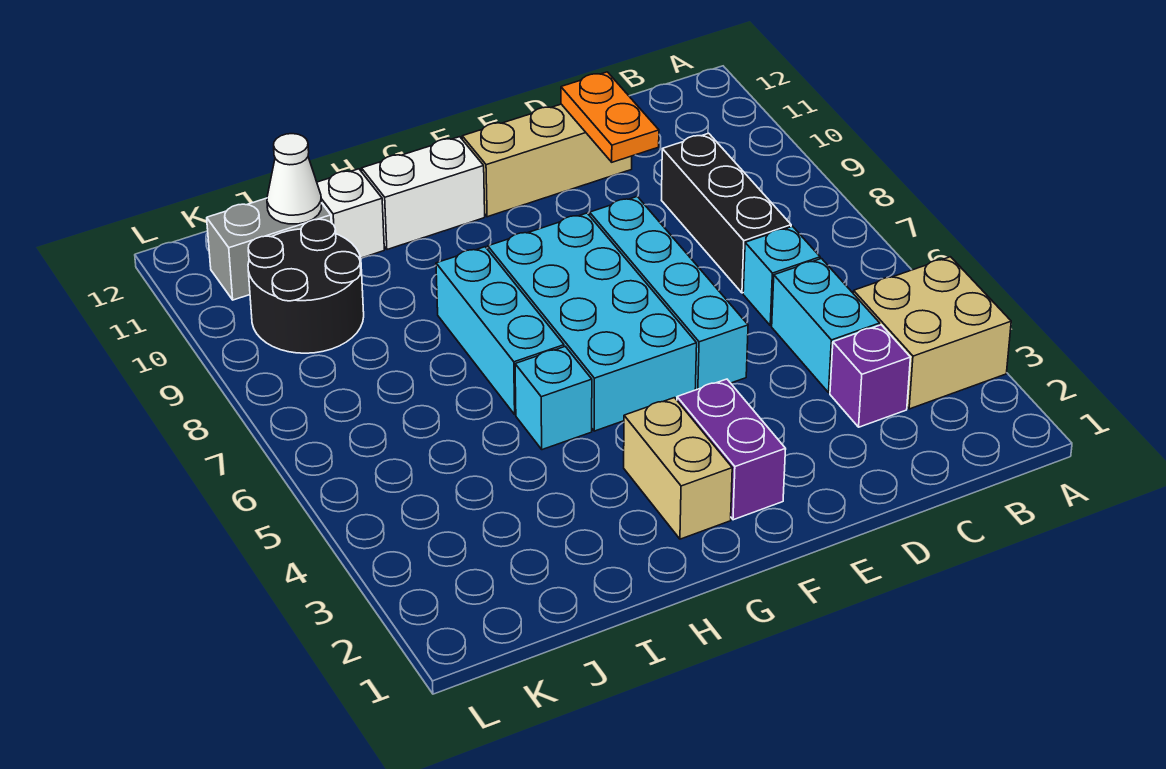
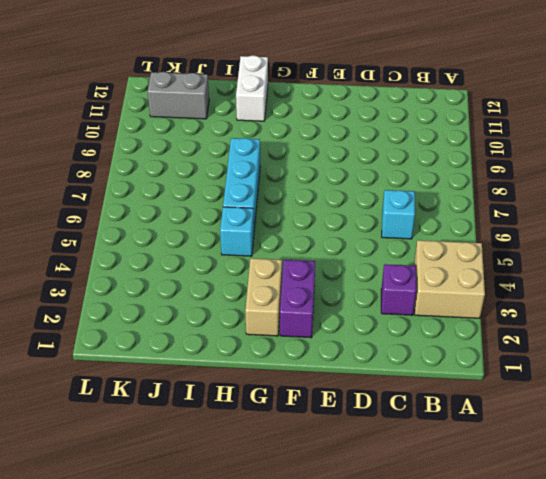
white brick H11:H12 level 1 -> white brick G11:H11 level 1
none -> cyan brick C4:C5 level 1
none -> black brick C7:C9 level 1
none -> tan brick D11:F11 level 1

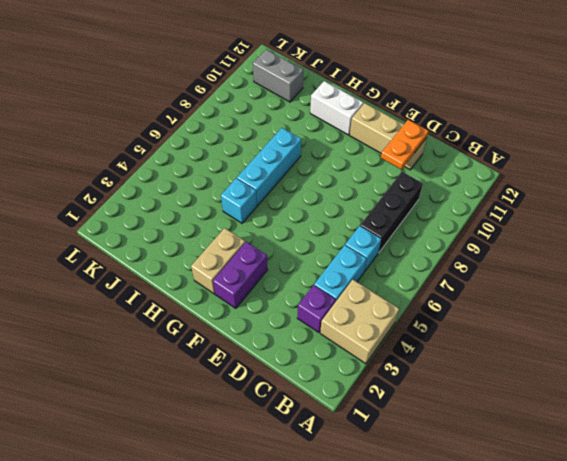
none -> cyan brick E5:E8 level 1
none -> cyan brick F5:G8 level 1
none -> white brick I11 level 1

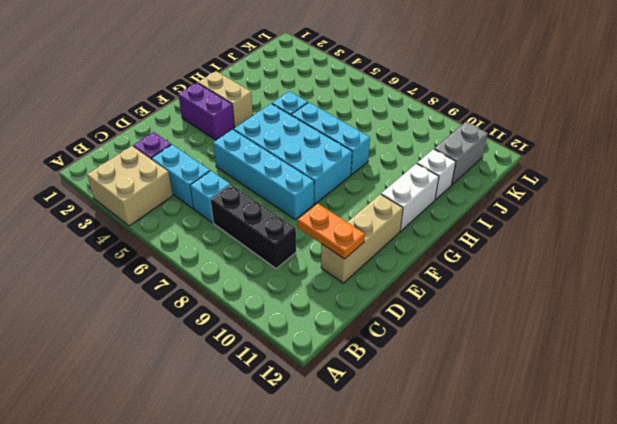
none -> black round brick J9:K10 level 1
none -> white cone J11 level 2

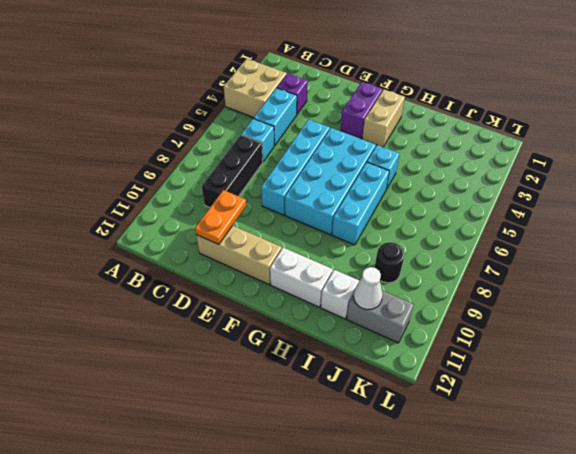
black round brick J9 level 1 -> black round brick J9:K10 level 1

